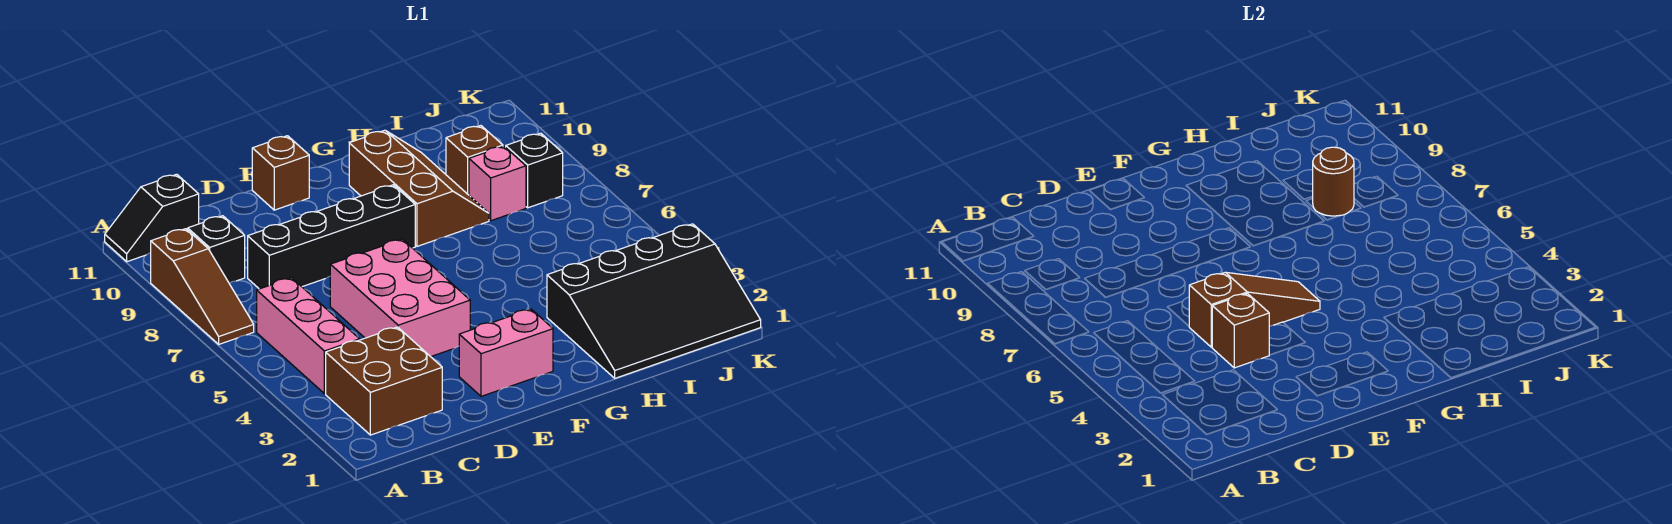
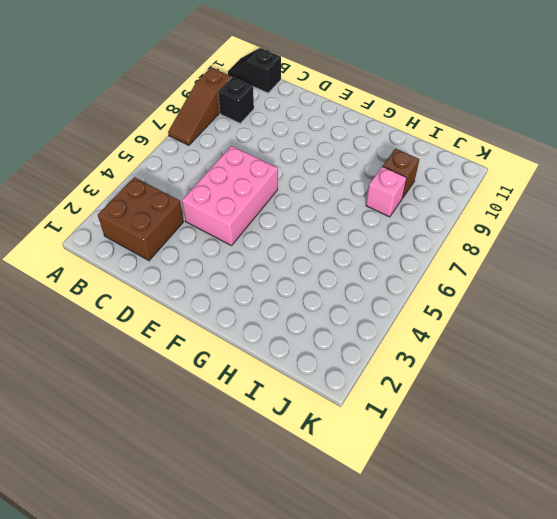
none -> pink brick B4:B6 level 1
none -> black brick C8:F8 level 1
none -> pink brick E2:F2 level 1

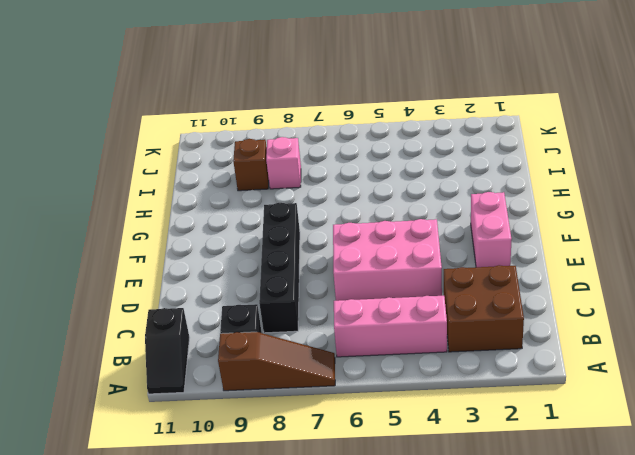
none -> brown brick E11 level 1
none -> brown slope G8:H10 level 1 top G
none -> black slope H1:K3 level 1 top 3

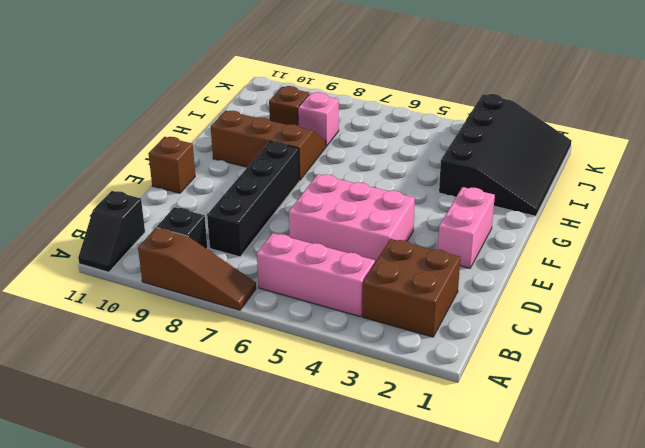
none -> black brick J8 level 1
none -> brown brick D4 level 2
none -> brown slope D5:F5 level 2 top D

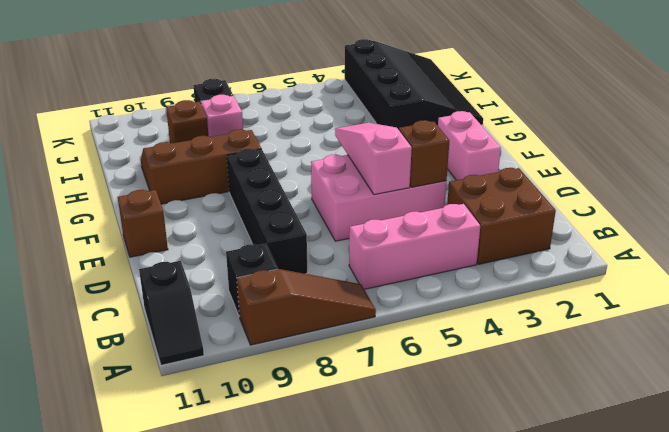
pink slope D5:F5 level 2 top D -> brown slope D5:F5 level 2 top D
none -> brown round brick I8 level 2

